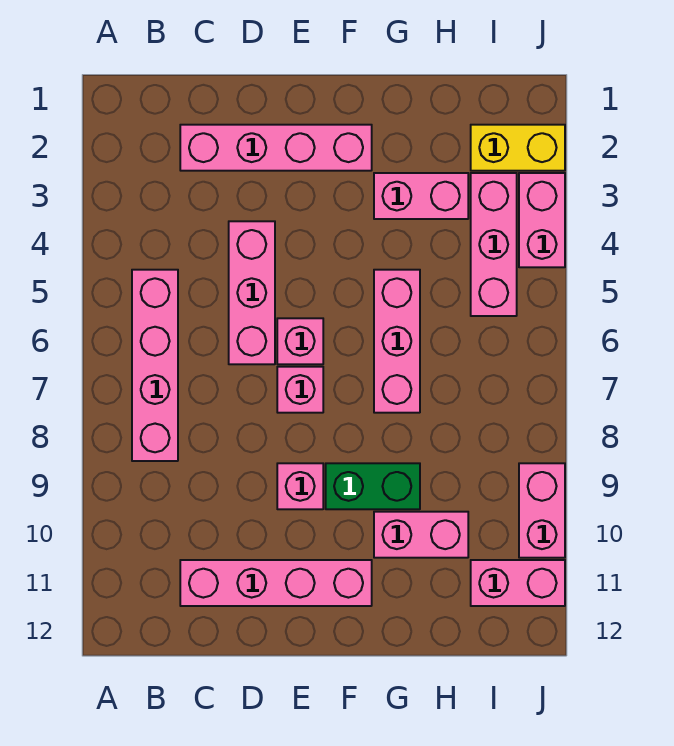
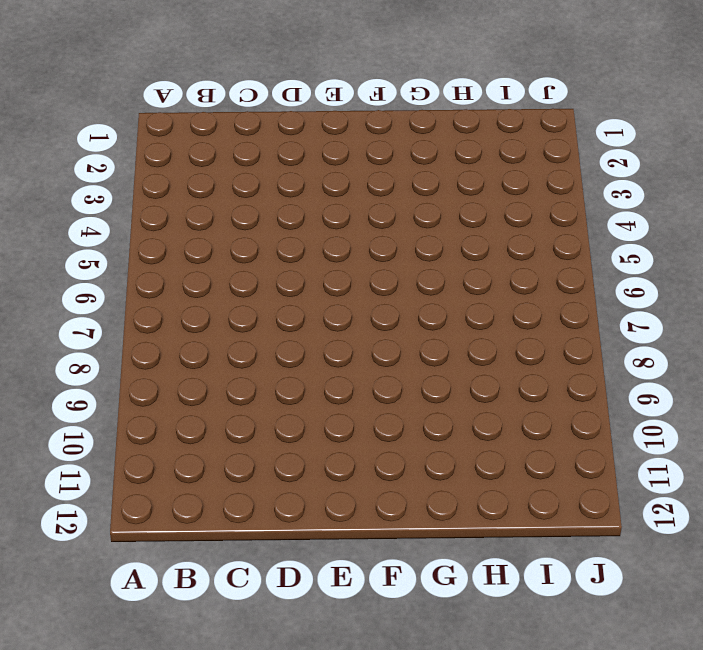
none -> pink brick B5:B8 level 1
none -> pink brick C2:F2 level 1
none -> pink brick C11:F11 level 1

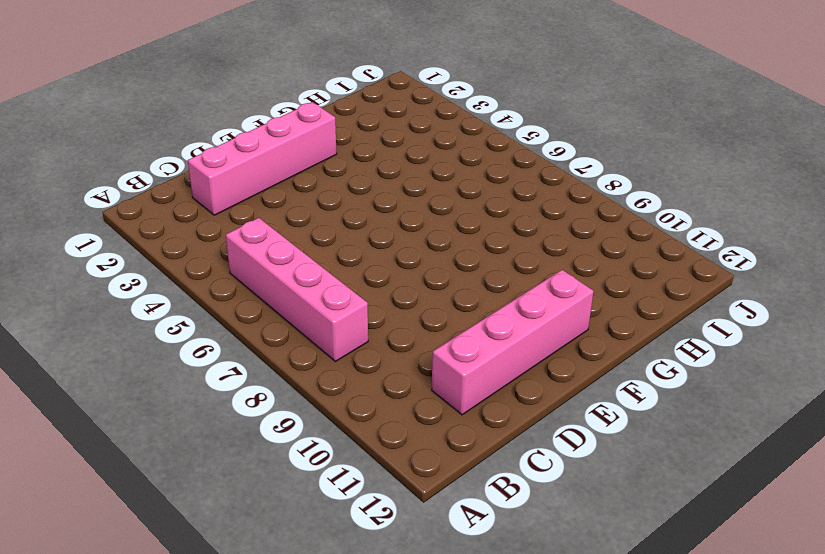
none -> pink brick D4:D6 level 1
none -> pink brick E6 level 1
none -> pink brick E7 level 1

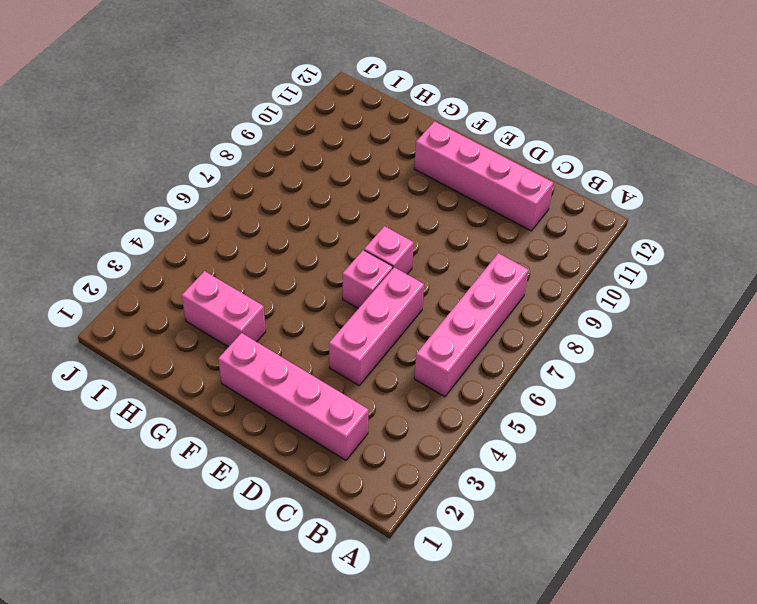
none -> pink brick E9 level 1
none -> green brick F9:G9 level 1
none -> pink brick G5:G7 level 1

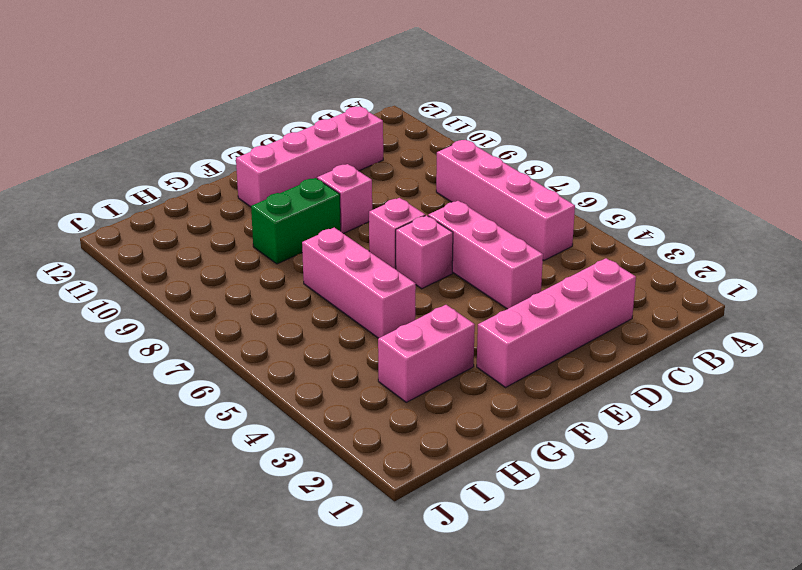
none -> pink brick G10:H10 level 1
none -> yellow brick I2:J2 level 1
none -> pink brick I3:I5 level 1

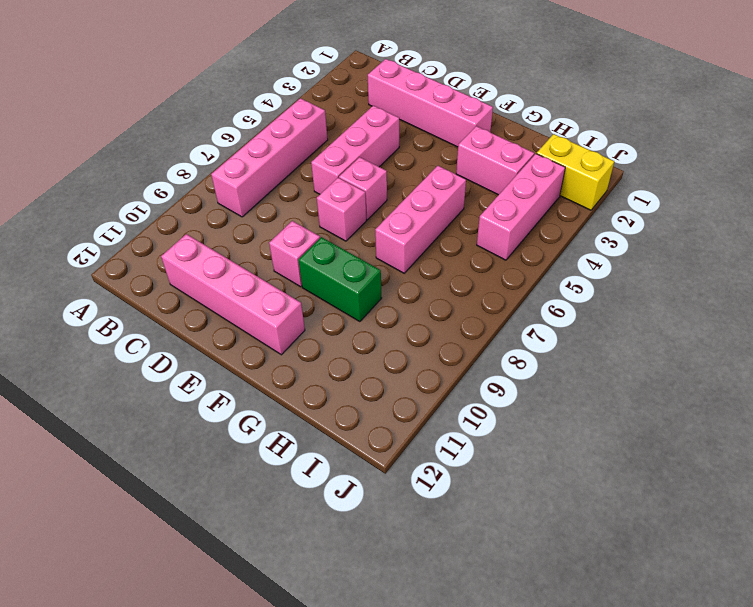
none -> pink brick G10:H10 level 1
none -> pink brick I11:J11 level 1
none -> pink brick J3:J4 level 1

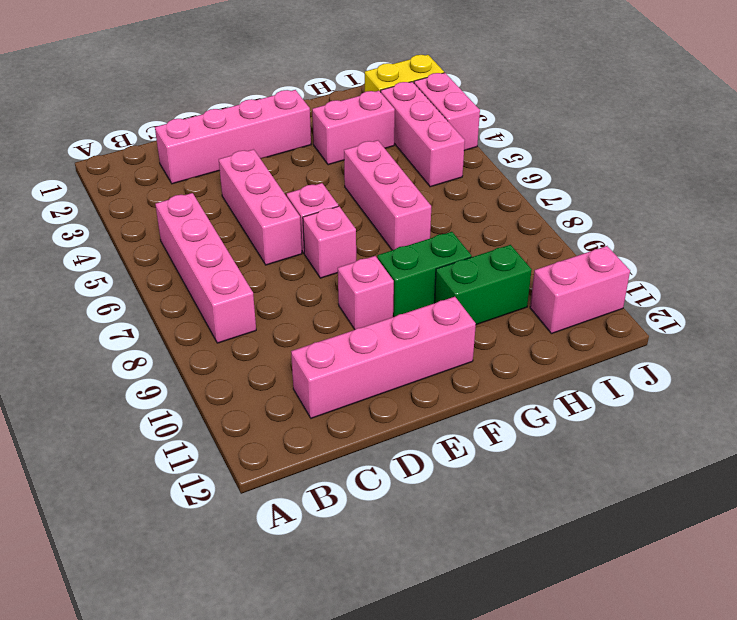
green brick G10:H10 level 1 -> pink brick G10:H10 level 1
none -> pink brick J9:J10 level 1

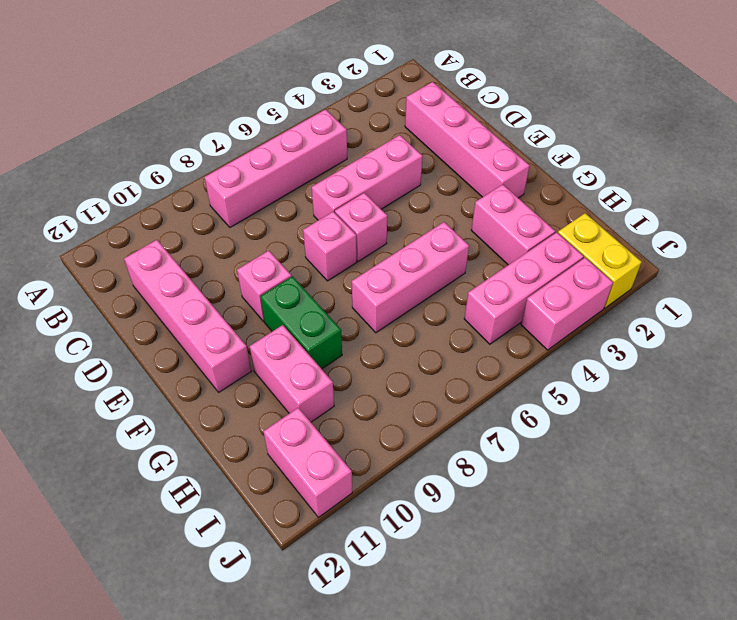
none -> pink brick J9:J10 level 1

